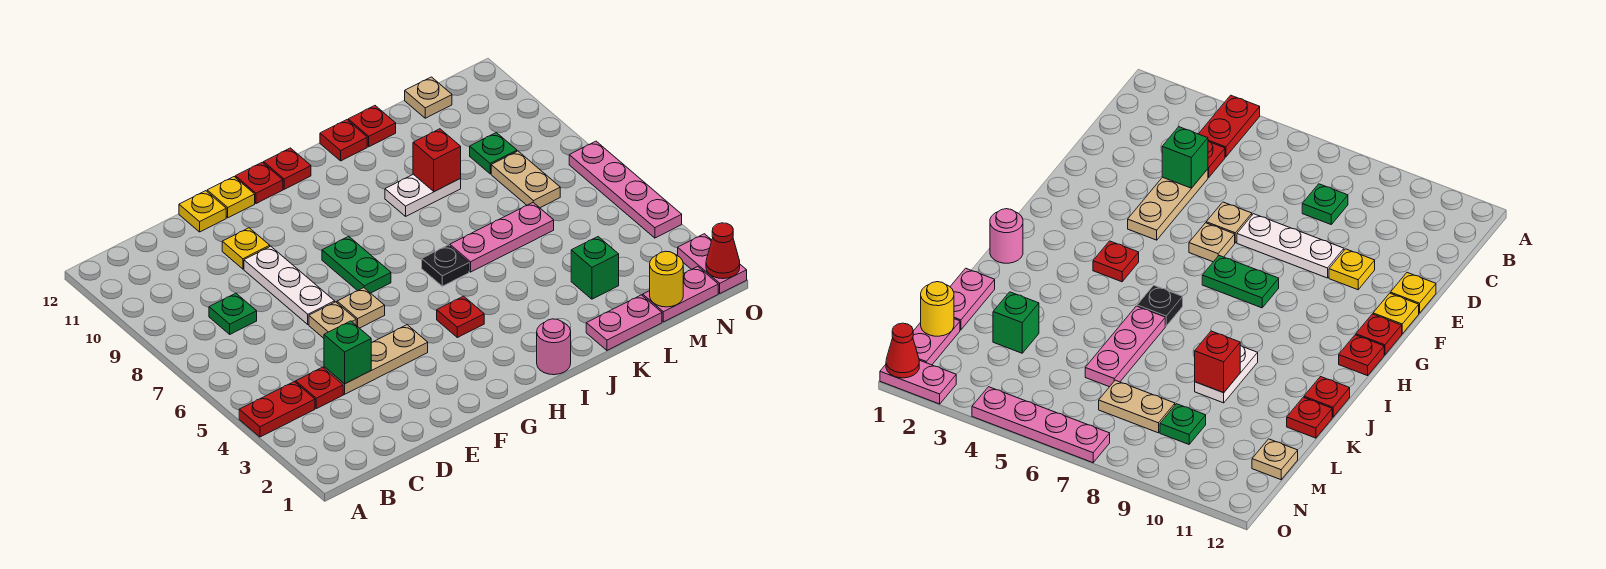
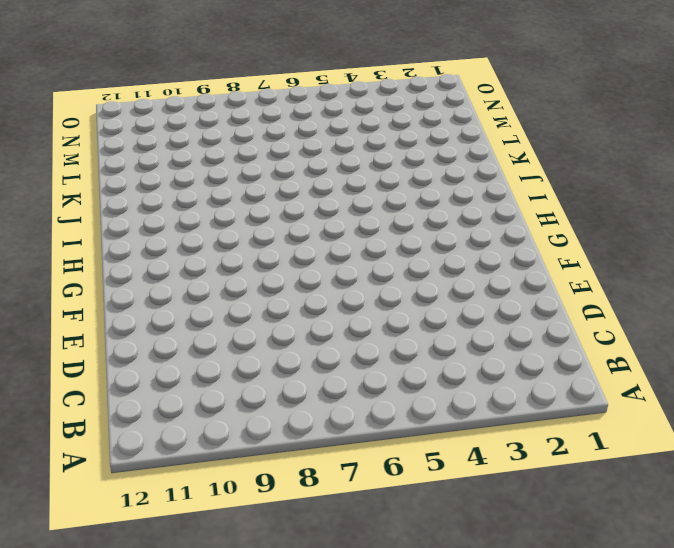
none -> red plate A4:B4 level 1
none -> red plate C4 level 1
none -> green plate C8 level 1
none -> tan plate D4:F4 level 1

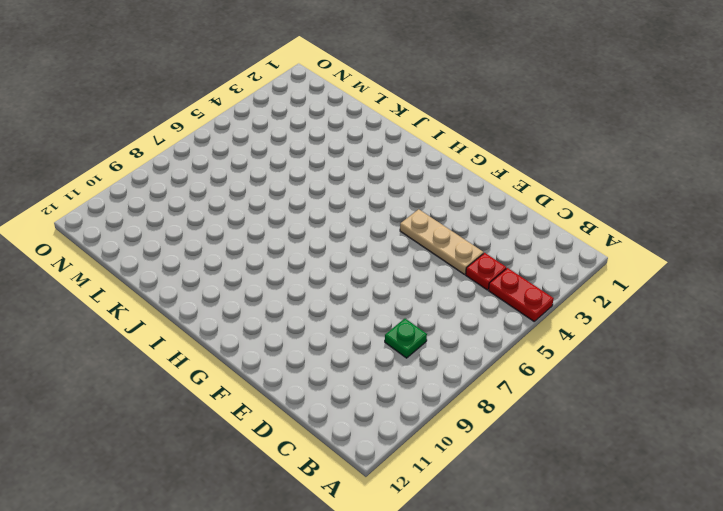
none -> tan plate E6 level 1
none -> white plate E7:E9 level 1
none -> yellow plate E10 level 1
none -> yellow plate E12 level 1

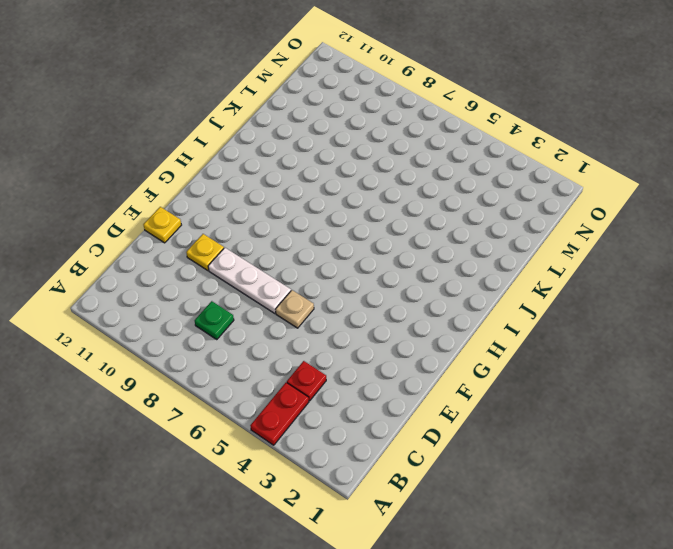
none -> tan plate D4:F4 level 1
none -> tan plate F6 level 1
none -> yellow plate F12 level 1
none -> green plate G7:G8 level 1

